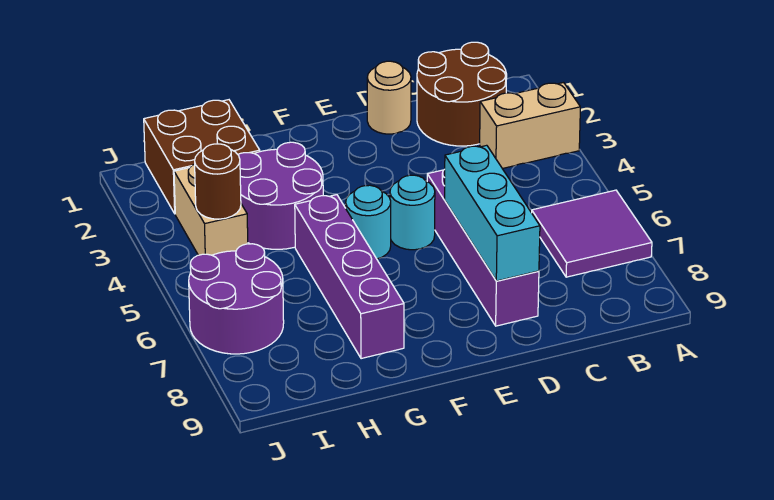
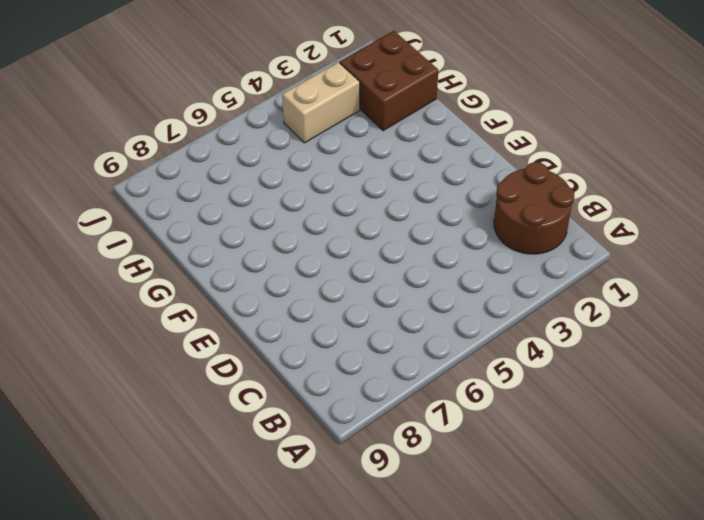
none -> tan brick A3:B3 level 1
none -> purple tile A6:B7 level 1
none -> tan round brick D1 level 1

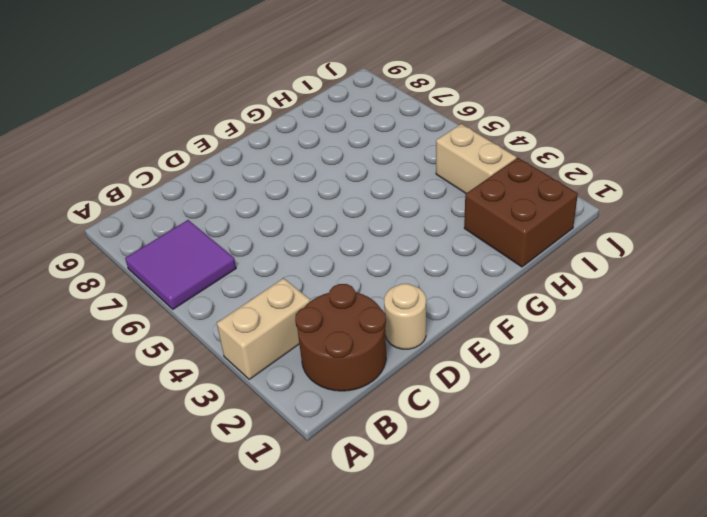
none -> purple brick D5:D8 level 1
none -> cyan round brick E5 level 1
none -> cyan round brick F5 level 1

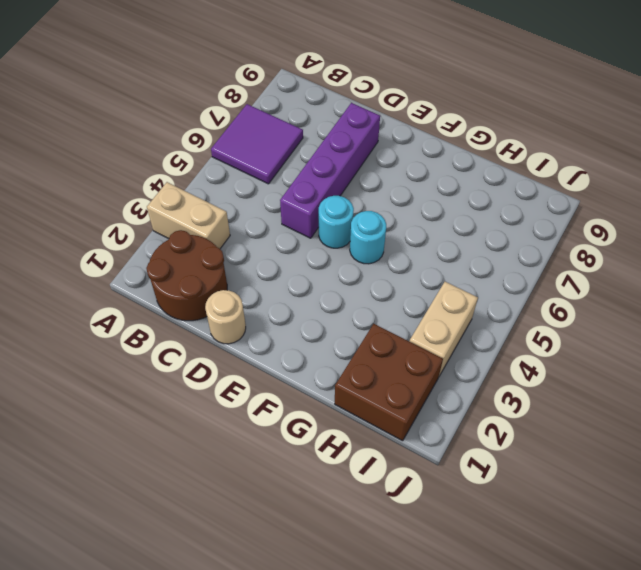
none -> purple round brick G3:H4 level 1
none -> purple brick G5:G8 level 1
none -> purple round brick I6:J7 level 1

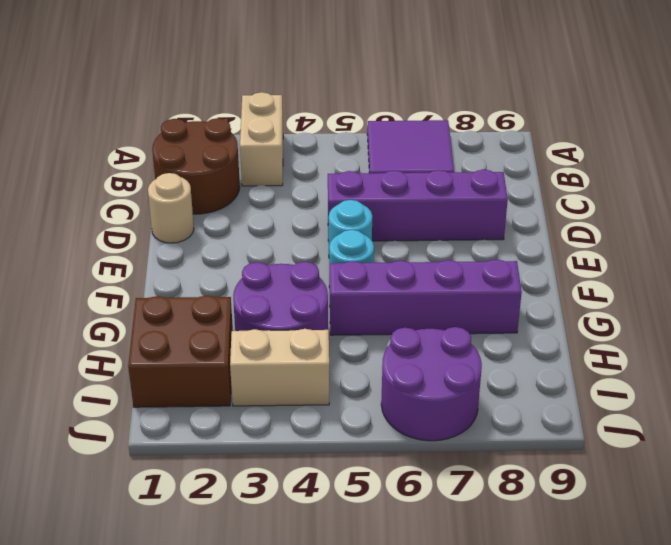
none -> cyan brick D6:D8 level 2
none -> brown round brick I4 level 2

